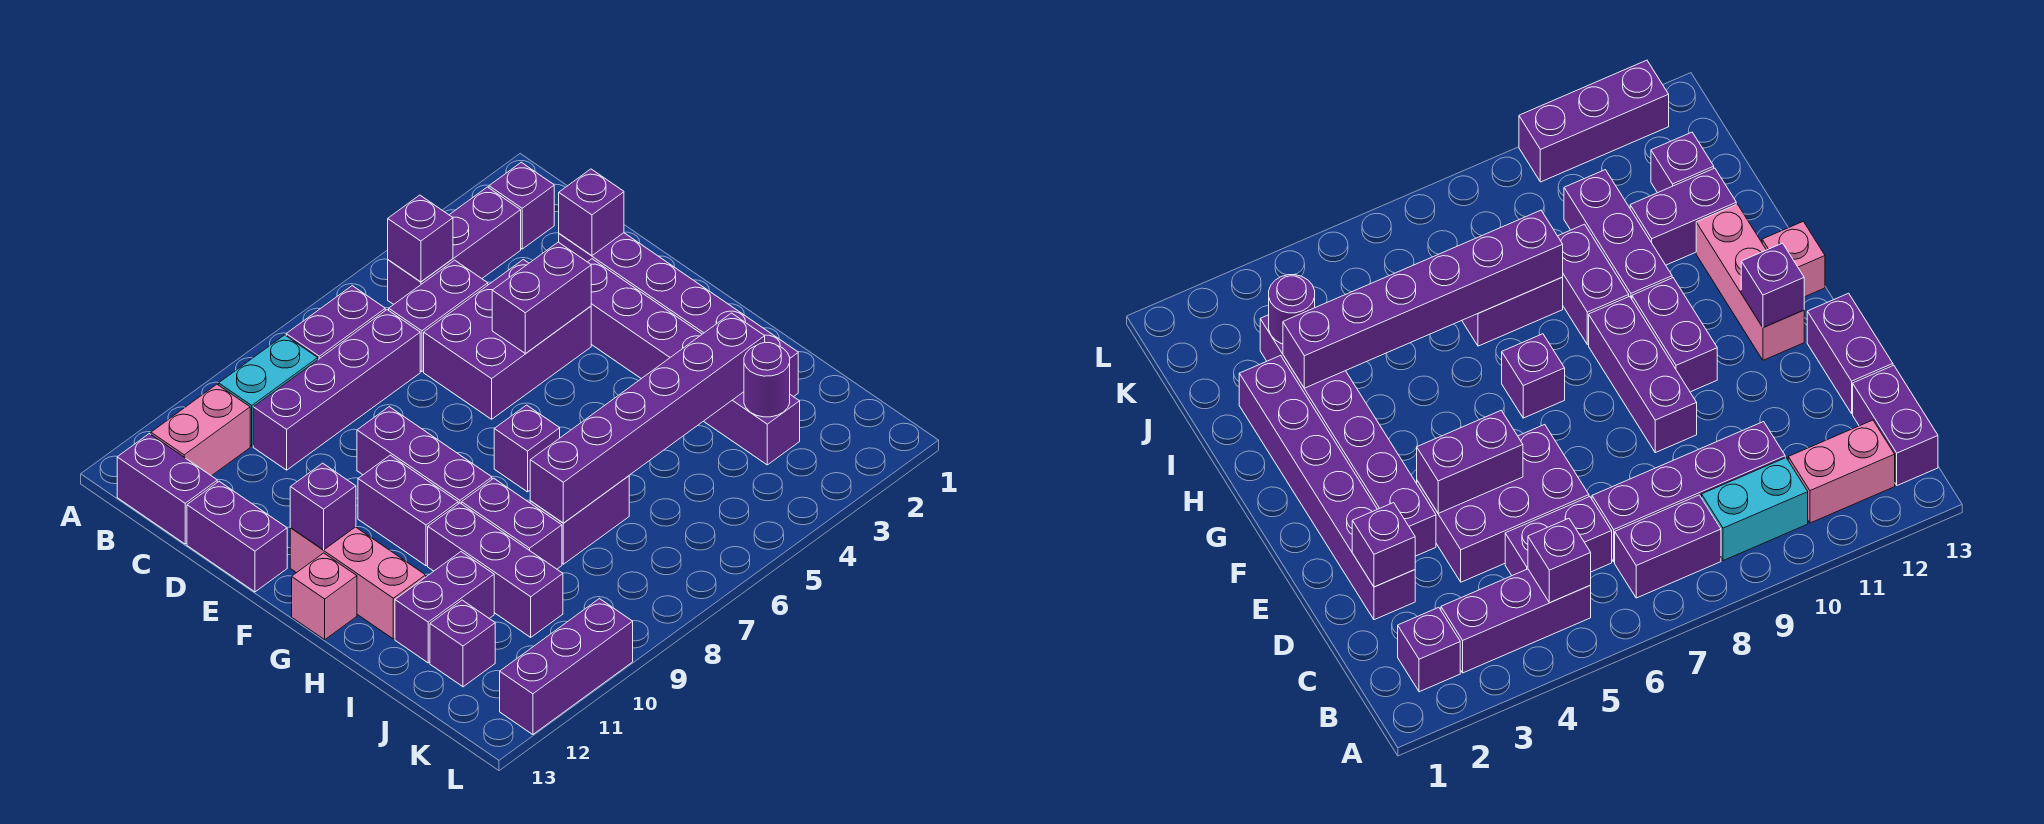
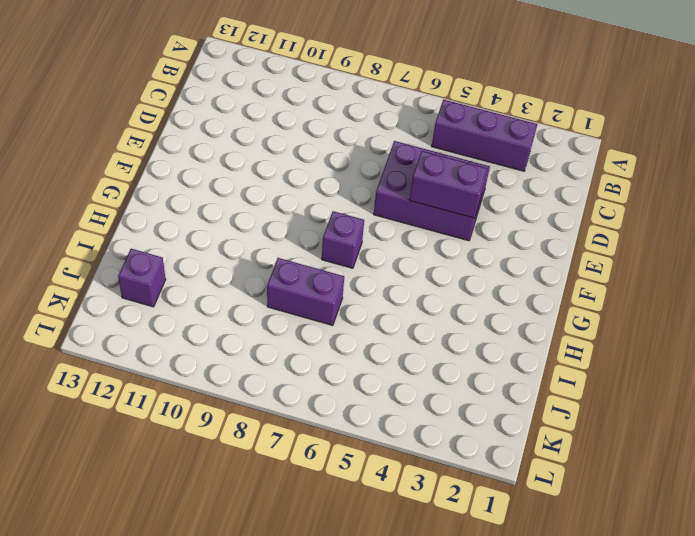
none -> purple brick B2 level 1
none -> purple brick B7:B8 level 1
none -> cyan brick B9:B10 level 1

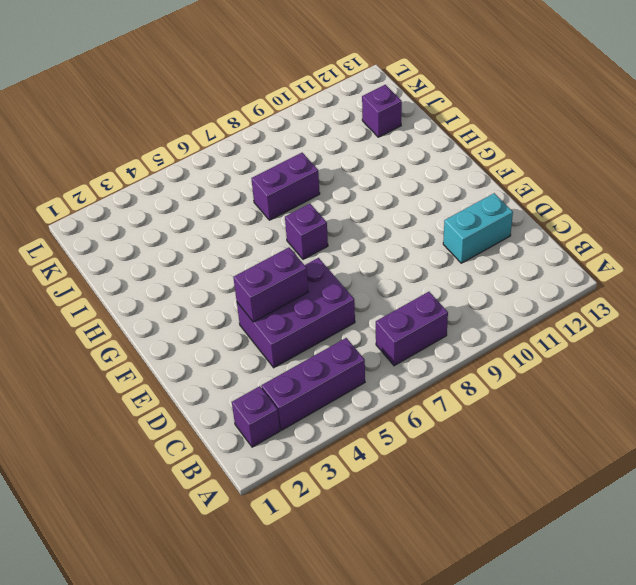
cyan brick D11:D12 level 1 -> cyan brick B9:B10 level 1
none -> pink brick B11:B12 level 1
none -> purple brick B13:C13 level 1
none -> purple brick C5:C6 level 1

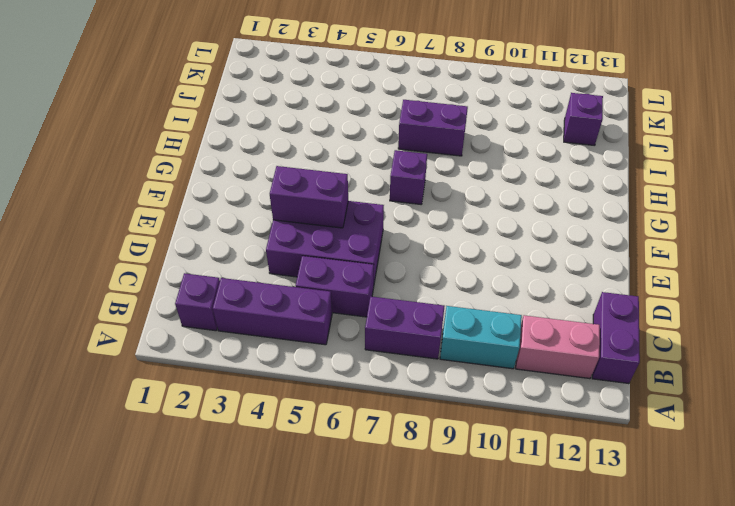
none -> purple brick C7:C10 level 1
none -> purple brick D2:I2 level 1
none -> purple brick D13:E13 level 1

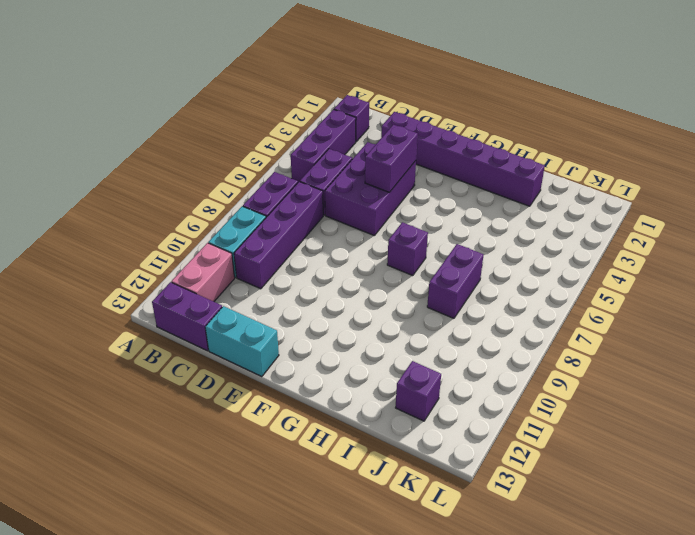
cyan brick D13:E13 level 1 -> purple brick D13:E13 level 1
none -> purple brick E3:J3 level 1
none -> purple brick E9:G9 level 1
none -> purple brick F10:G10 level 1

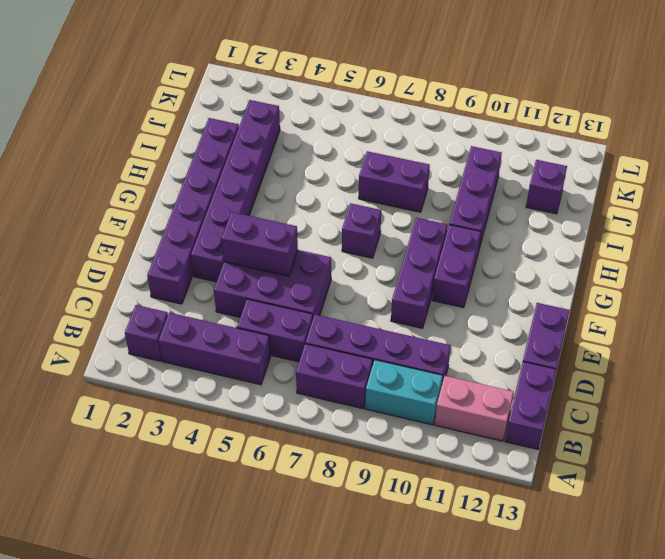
none -> pink brick F12:H12 level 1
none -> pink brick G13 level 1
none -> purple brick H9:I9 level 1

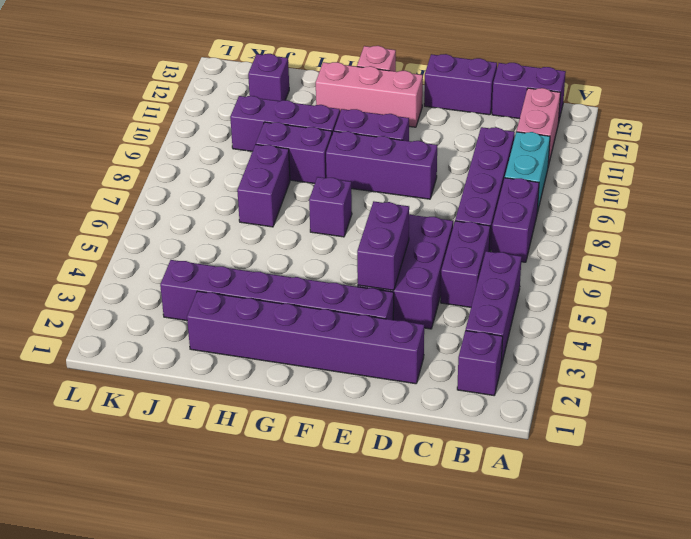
none -> purple brick I11:I12 level 1
none -> purple brick L10:L12 level 1
none -> purple brick B5 level 2

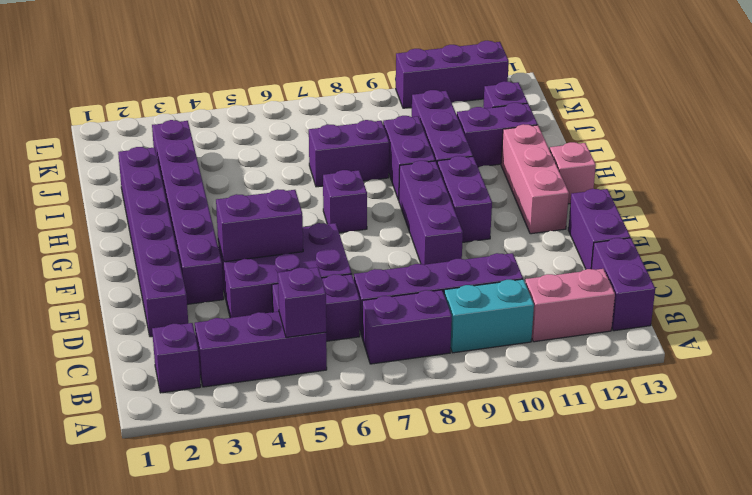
none -> purple brick D2 level 2
none -> purple brick F12 level 2
none -> purple brick I3:I8 level 2

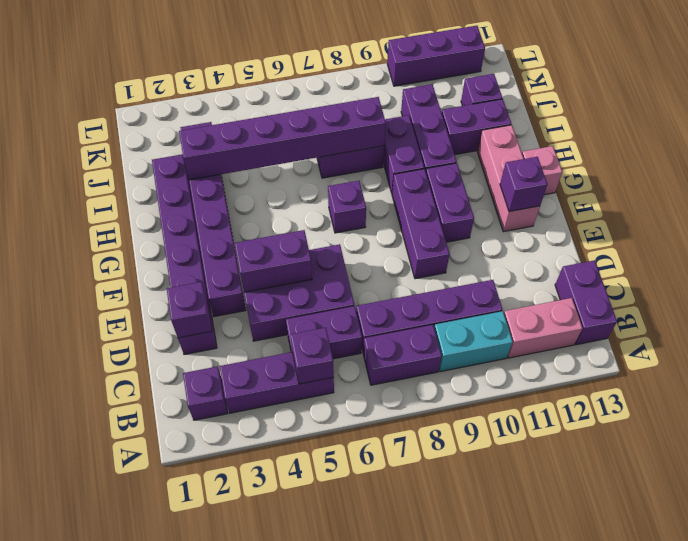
none -> purple brick D13:E13 level 1
none -> purple round brick J3 level 2

